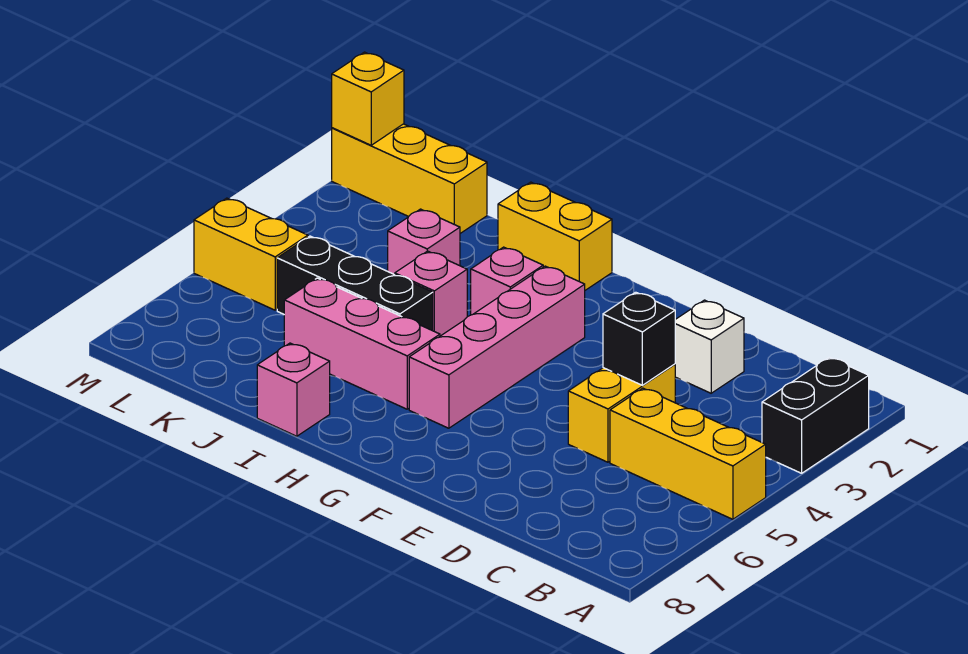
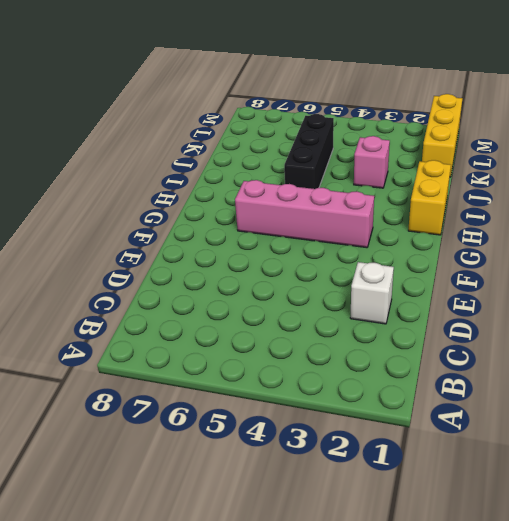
none -> black brick A2:A3 level 1
none -> yellow brick A5:C5 level 1
none -> yellow brick D4:D5 level 1

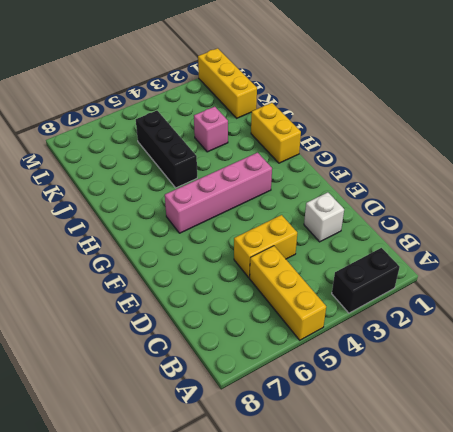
none -> pink brick H3 level 1
none -> pink brick H6:J6 level 1
none -> pink brick I4 level 1

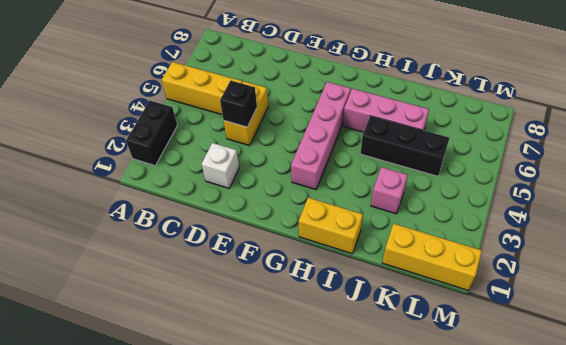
none -> pink brick H3 level 1
none -> pink brick I4 level 1
none -> pink brick I8 level 1

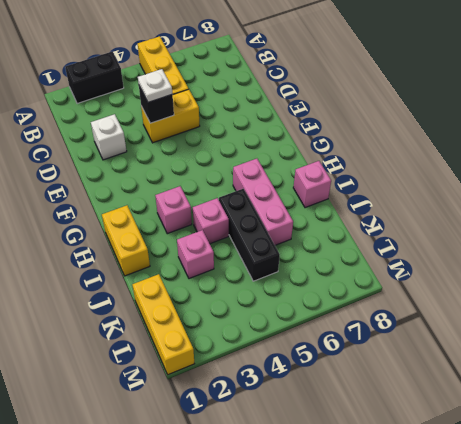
white plate D4 level 3 -> none
none -> pink brick G3:G6 level 1
none -> yellow brick L5:M5 level 1
none -> yellow brick M1 level 2

